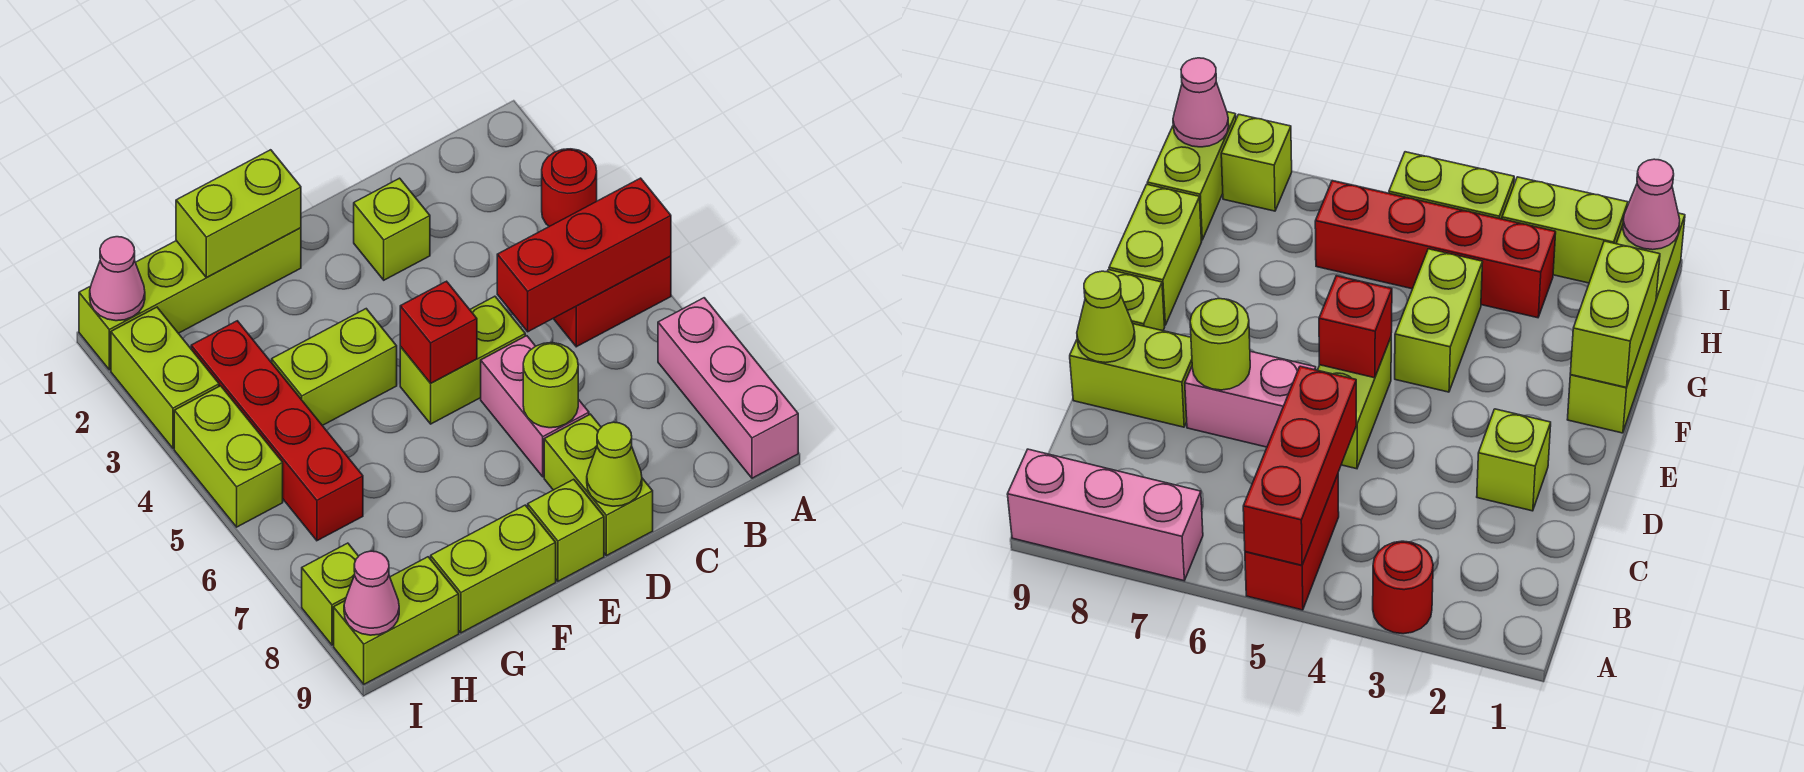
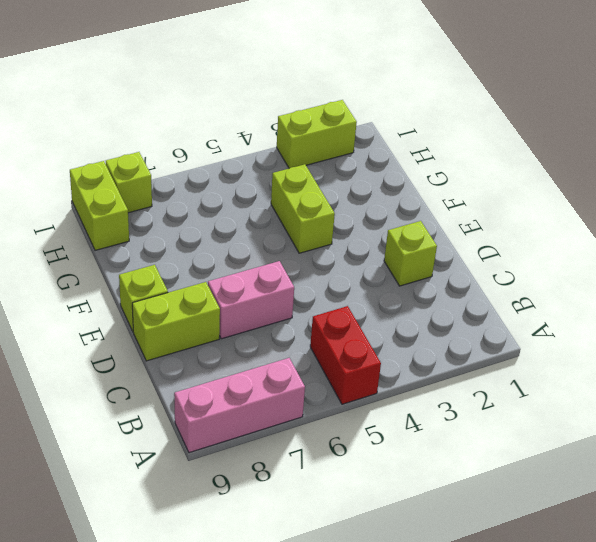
none -> red round brick A3 level 1
none -> lime brick D5:E5 level 1
none -> lime brick F1:I1 level 1

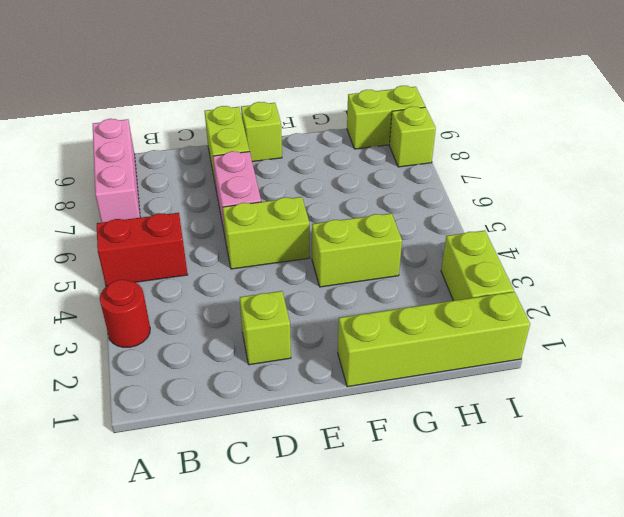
none -> lime brick F9:G9 level 1
none -> red brick H3:H6 level 1
none -> lime brick I4:I5 level 1

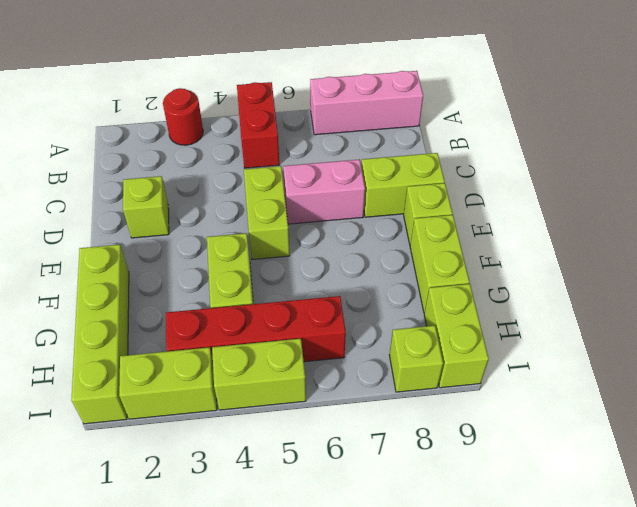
none -> red brick A5:C5 level 2
none -> lime round brick D7 level 2
none -> lime cone D9 level 2

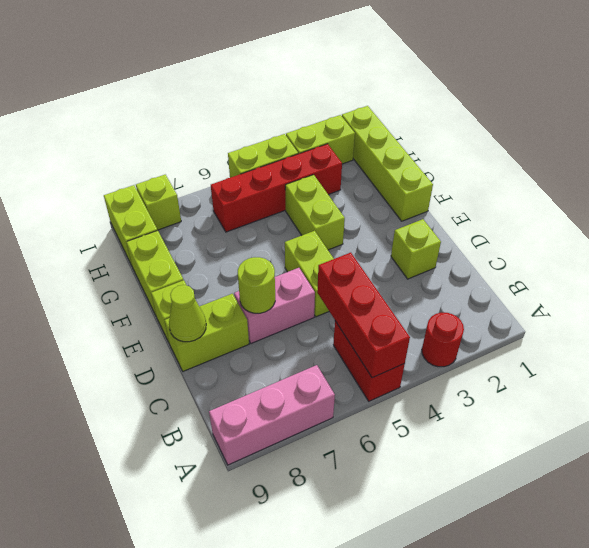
none -> red brick E5 level 2
none -> lime brick F1:G1 level 2
none -> pink cone I1 level 2

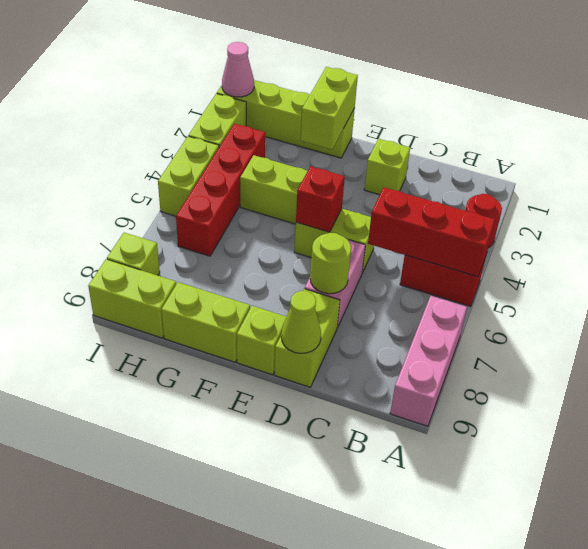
lime brick F1:F2 level 2 -> lime brick F1:G1 level 2
none -> pink cone I9 level 2

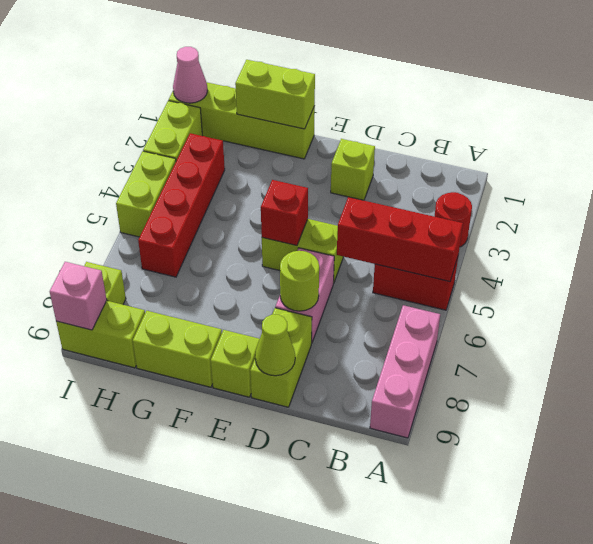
pink brick I9 level 2 -> pink cone I9 level 2
none -> lime brick F4:G4 level 1

